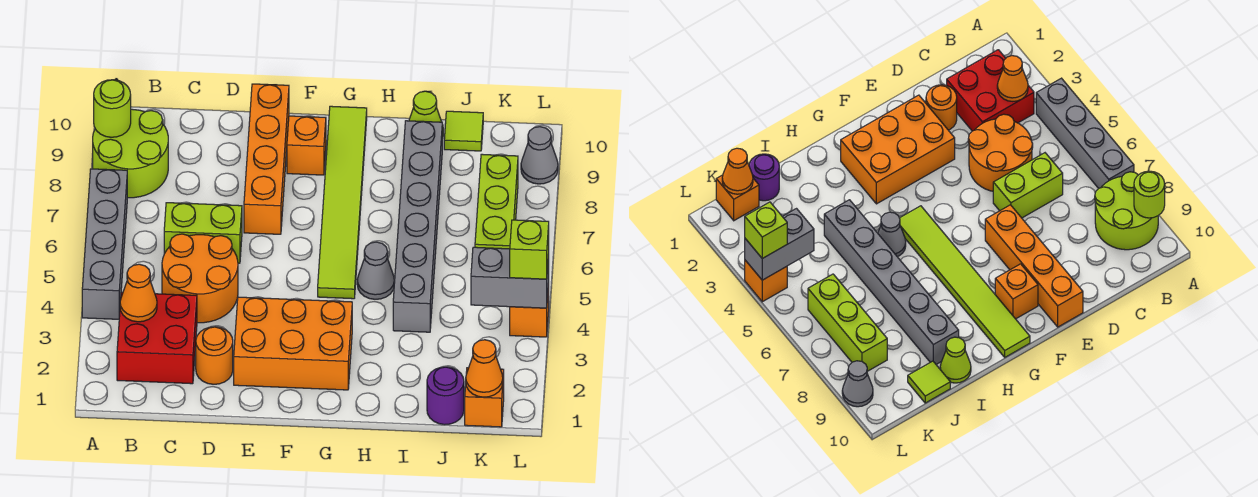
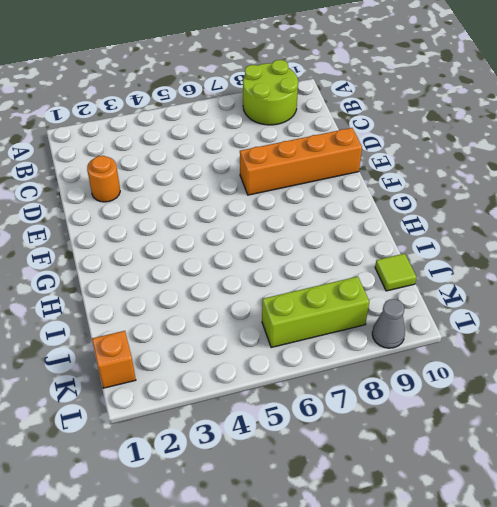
none -> grey brick A4:A7 level 1
none -> red brick B2:C3 level 1
none -> orange round brick C4:D5 level 1

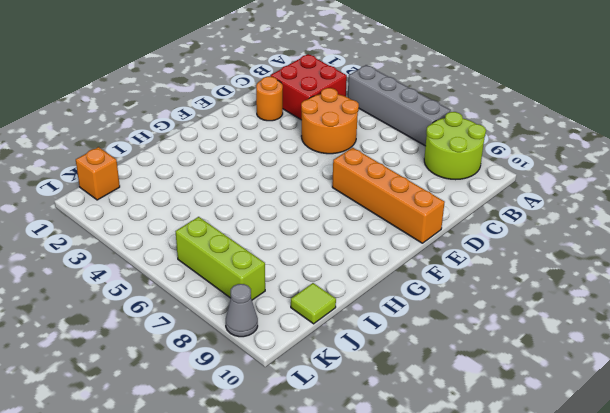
none -> lime brick C6:D6 level 1
none -> orange brick E2:G3 level 1
none -> orange brick F9 level 1

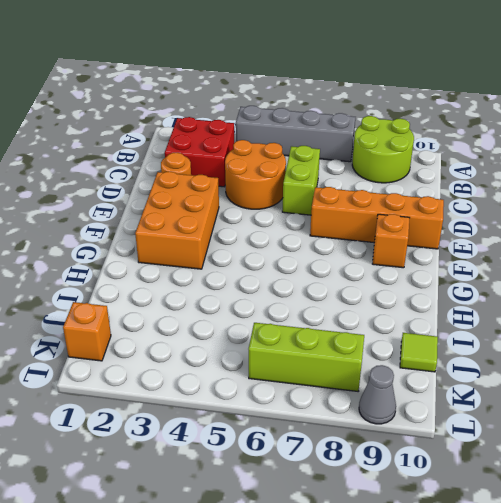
none -> lime tile G5:G10 level 1
none -> grey cone H5 level 1
none -> grey brick I4:I9 level 1

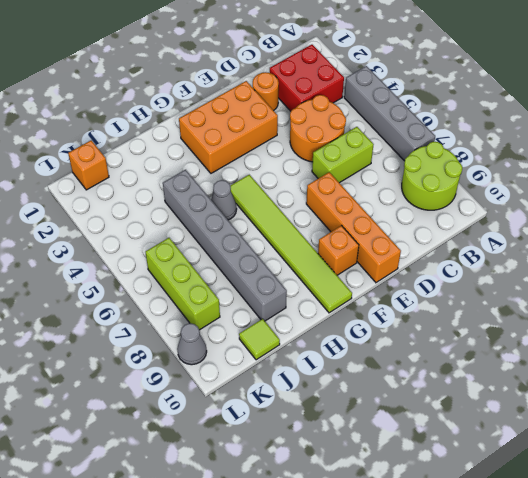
none -> lime cone I10 level 1
none -> purple round brick J1 level 1
none -> orange brick L4 level 1

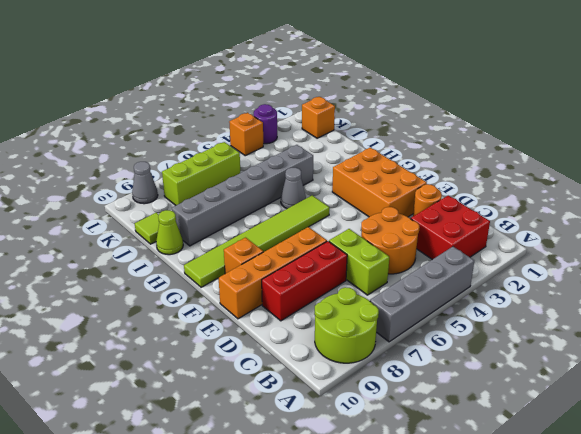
red brick D7:D9 level 1 -> none
purple round brick L3 level 1 -> purple round brick J1 level 1
none -> lime round brick A9 level 2
none -> orange cone B3 level 2
none -> orange cone K1 level 2

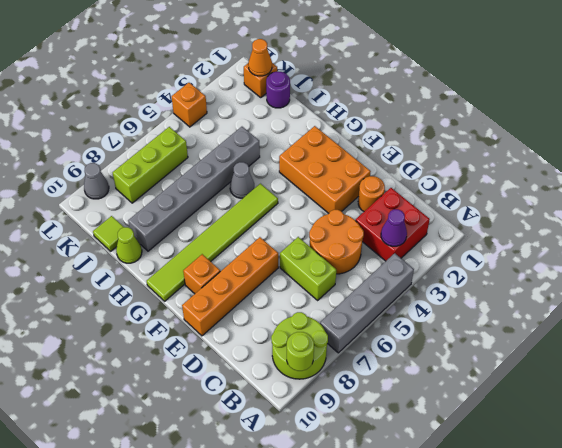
purple cone B3 level 2 -> orange cone B3 level 2
none -> grey brick K4:L4 level 2
none -> lime brick L4 level 3

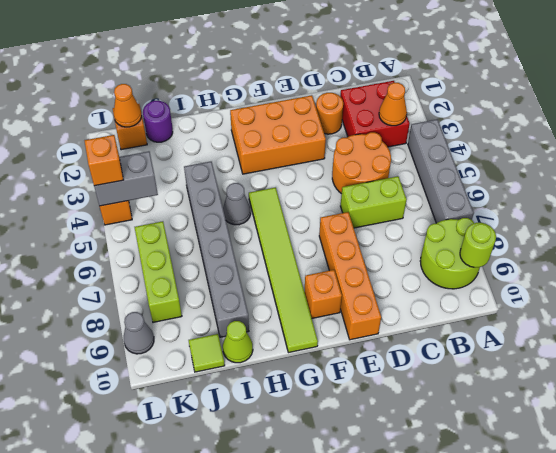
orange brick L4 level 3 -> lime brick L4 level 3

